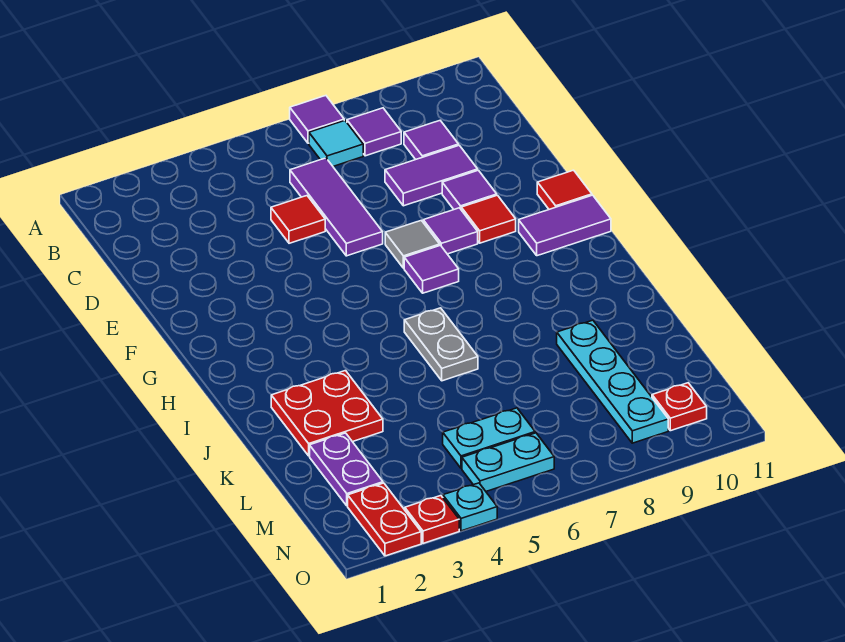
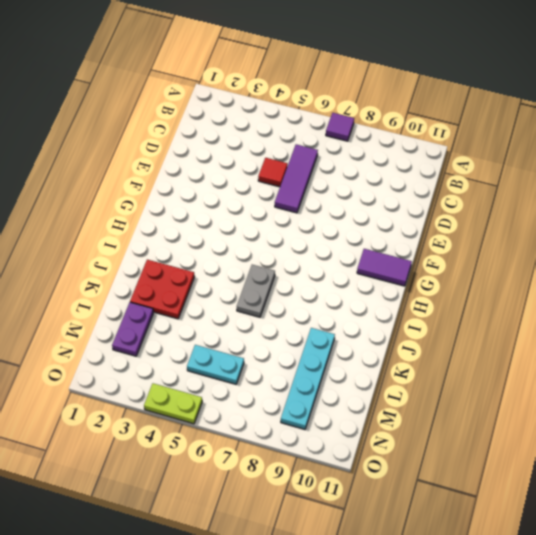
lime plate O4:O5 level 1 -> cyan plate O4 level 1
none -> cyan tile B7 level 1
none -> purple tile B8 level 1
none -> purple tile C9 level 1

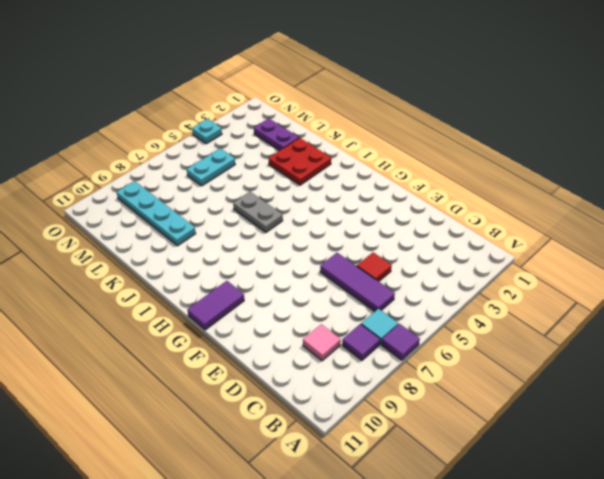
pink tile C9 level 1 -> purple tile C9 level 1
none -> purple tile D8:D9 level 1
none -> purple tile E9 level 1
none -> grey tile F7 level 1

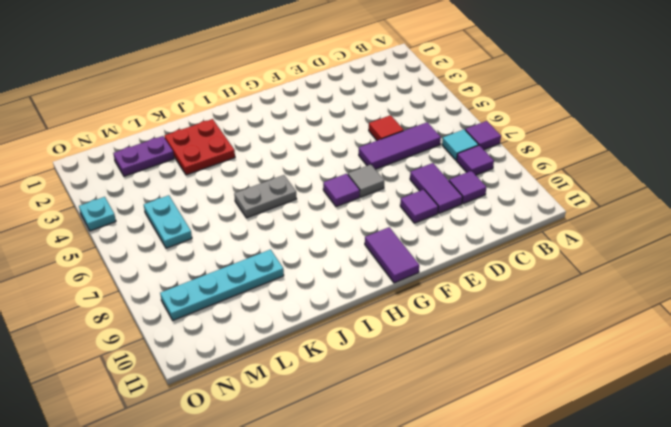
none -> purple tile F8 level 1
none -> red tile F9 level 1
none -> red tile F11 level 1

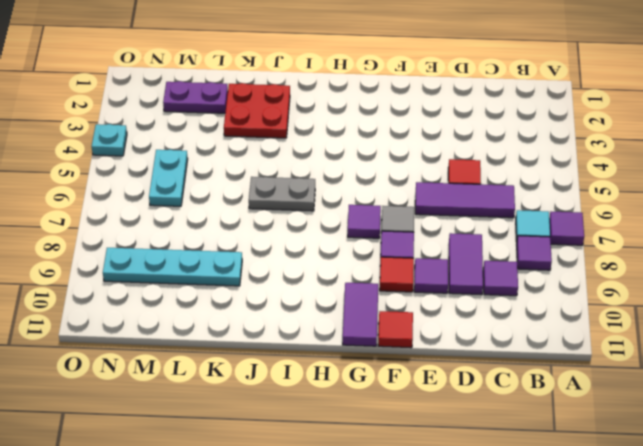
none -> red plate N2:O2 level 1
none -> cyan plate N5:N6 level 1
none -> red plate N10 level 1

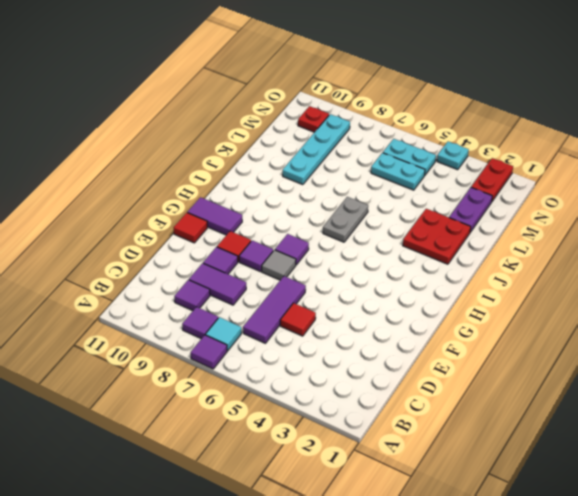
none -> red plate O3 level 1

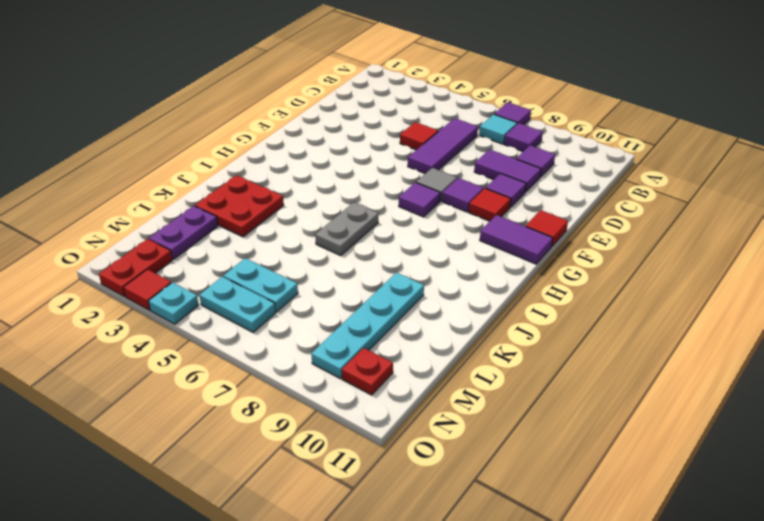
red tile O3 level 1 -> red plate O3 level 1

